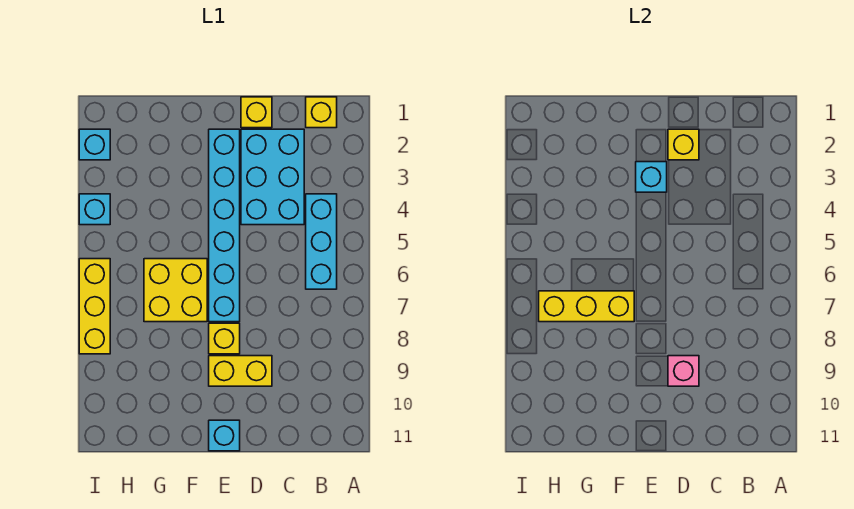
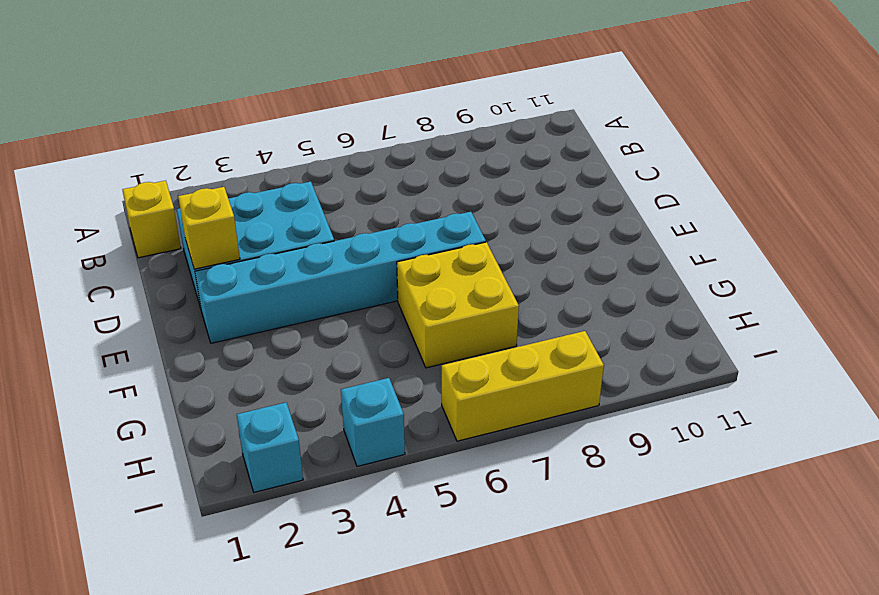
none -> cyan brick B4:B6 level 1
none -> yellow brick D1 level 1
none -> yellow brick D9:E9 level 1

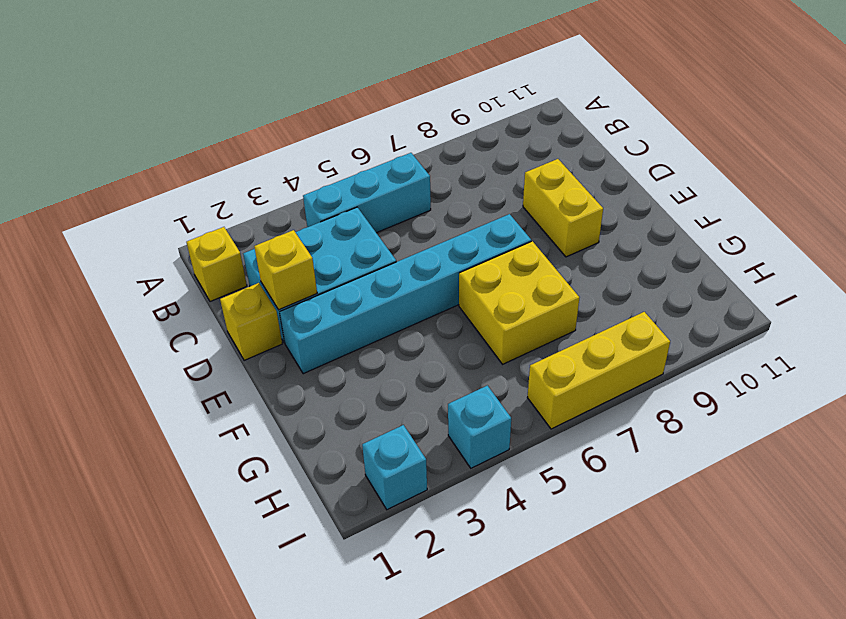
none -> yellow brick E8 level 1
none -> cyan brick E11 level 1
none -> pink brick D9 level 2

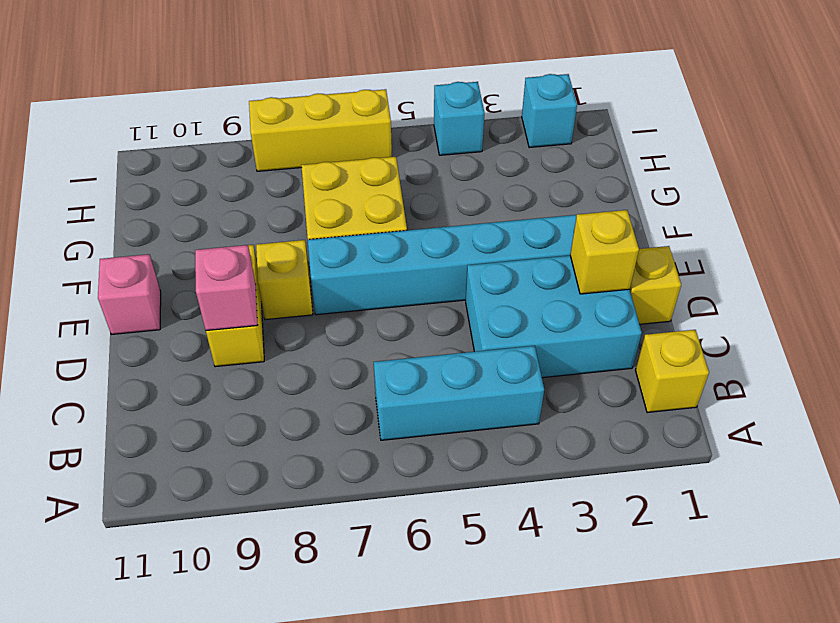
pink brick E11 level 1 -> cyan brick E11 level 1
none -> cyan brick E3 level 2
none -> yellow brick F7:H7 level 2

